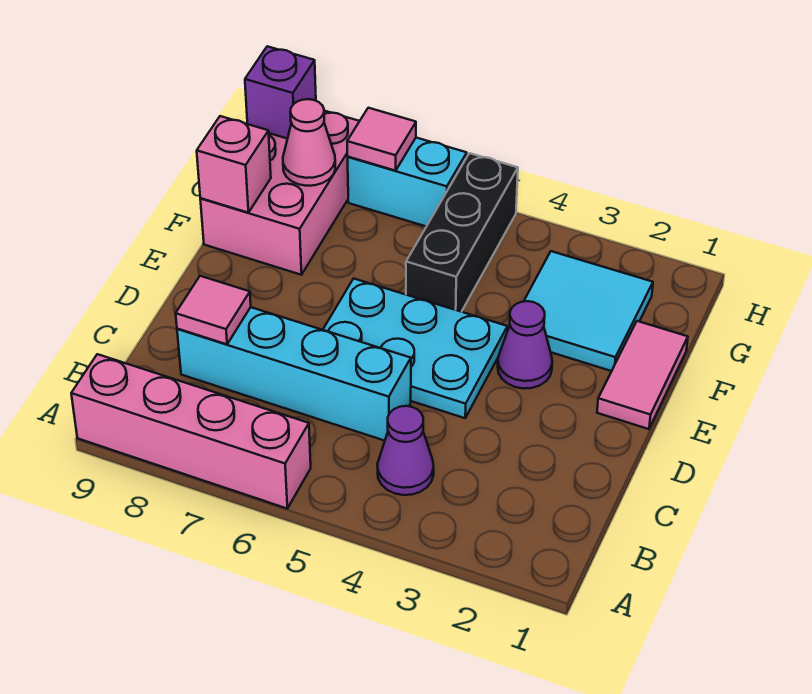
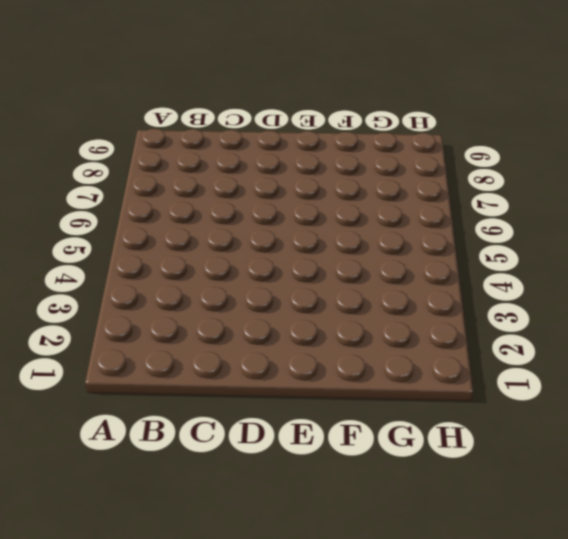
none -> pink brick A6:A9 level 1
none -> purple cone B4 level 1
none -> cyan brick C5:C8 level 1

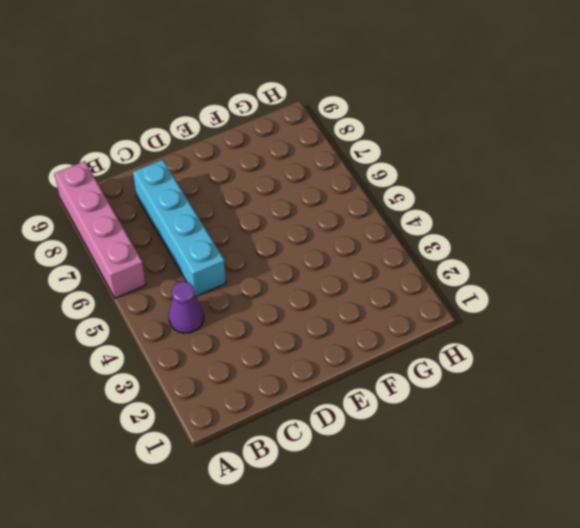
none -> cyan plate D4:E6 level 1
none -> pink tile E1:F1 level 1
none -> purple cone E3 level 1

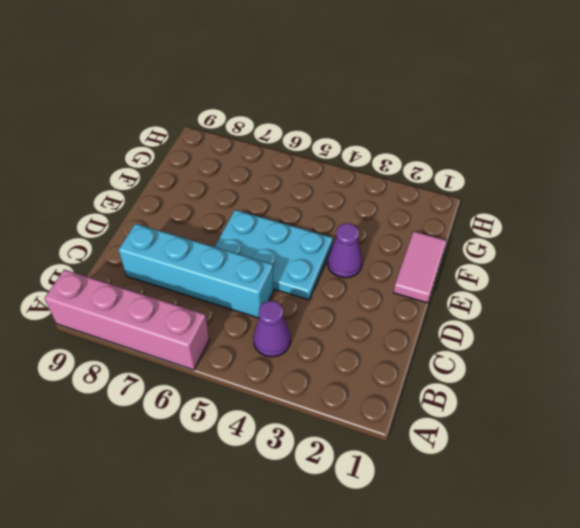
none -> cyan tile F2:G3 level 1
none -> black brick F5:H5 level 1
none -> pink brick F8:H9 level 1

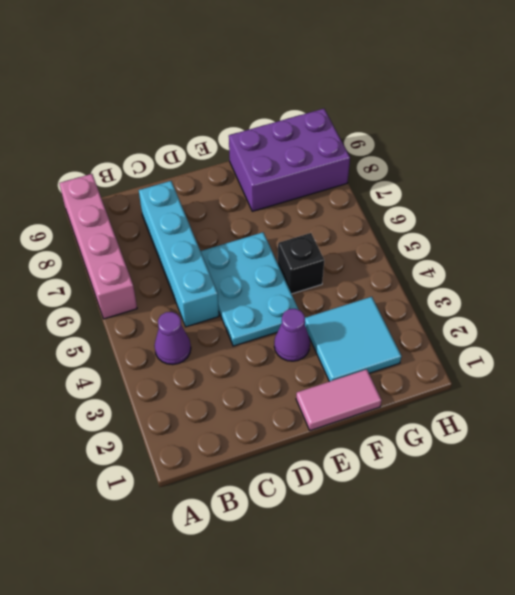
black brick F5 level 1 -> black brick F5:H5 level 1
purple brick F8:H9 level 1 -> pink brick F8:H9 level 1
none -> cyan brick H6:H7 level 1
none -> pink tile C8 level 2
none -> pink brick F9 level 2

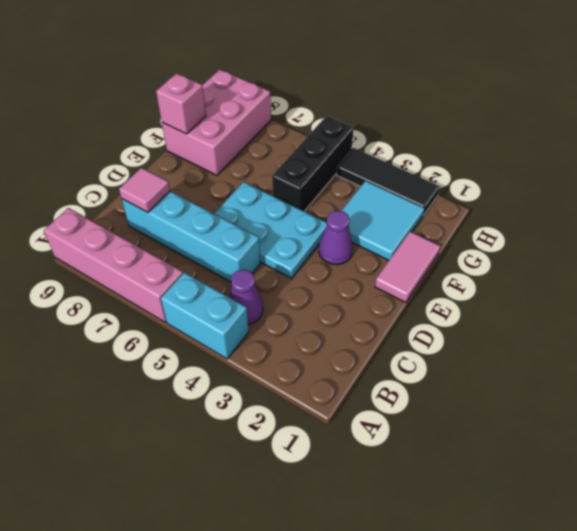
cyan brick A4:A5 level 1 -> cyan brick H6:H7 level 1
black tile H2:H4 level 1 -> none
none -> pink cone G8 level 2
none -> pink tile H7 level 2
none -> purple brick H9 level 2

